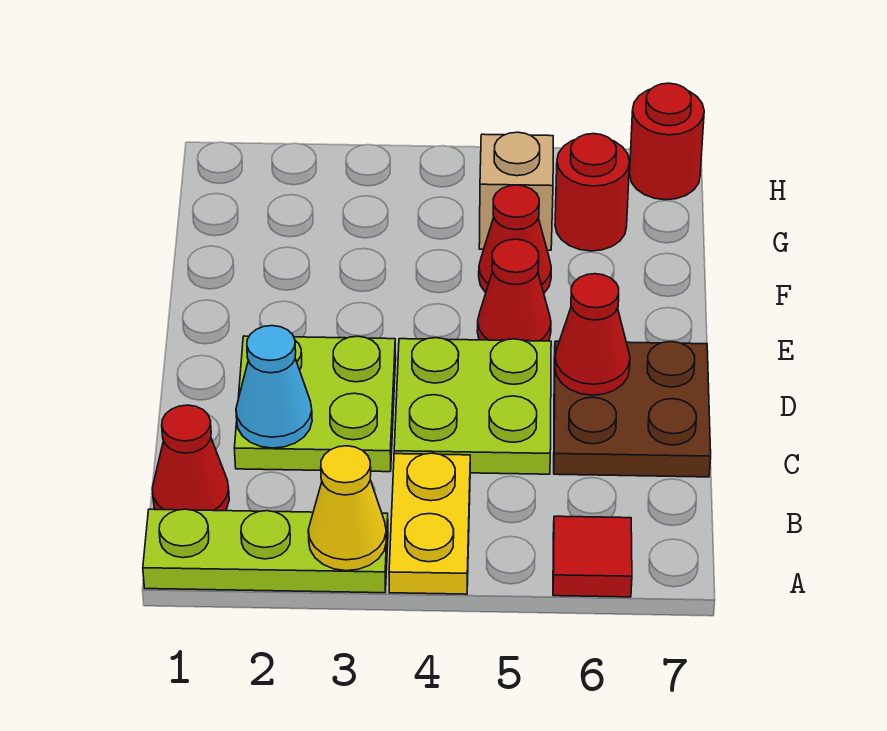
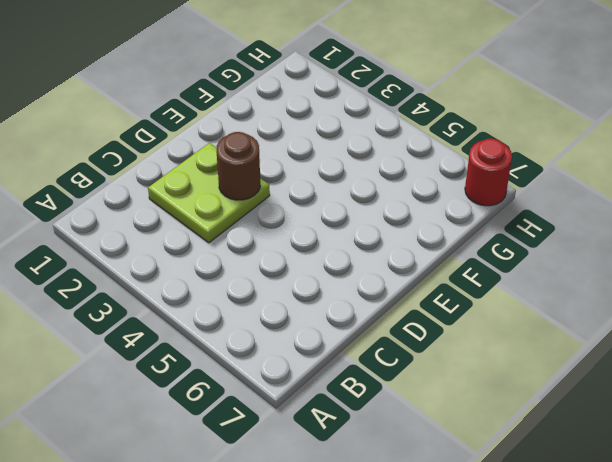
brown round brick D3 level 2 -> none
none -> lime plate A1:A3 level 1
none -> yellow plate A4:B4 level 1
none -> red tile A6 level 1

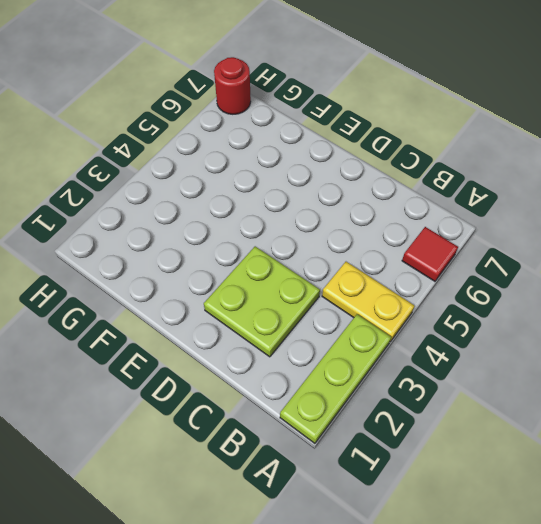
none -> red cone B1 level 1
none -> lime plate C4:D5 level 1
none -> brown plate C6:D7 level 1

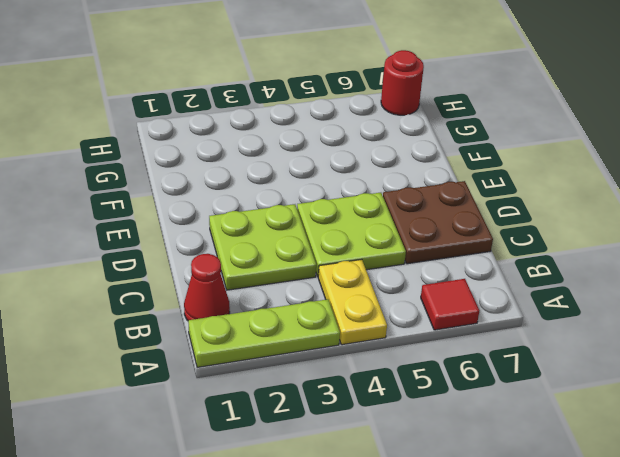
none -> red cone E5 level 1
none -> red cone F5 level 1
none -> tan brick G5 level 1

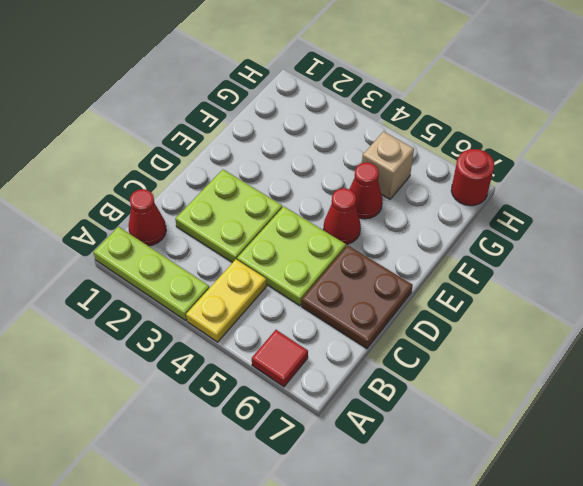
none -> red round brick G6 level 1
none -> yellow cone A3 level 2
none -> cyan cone C2 level 2

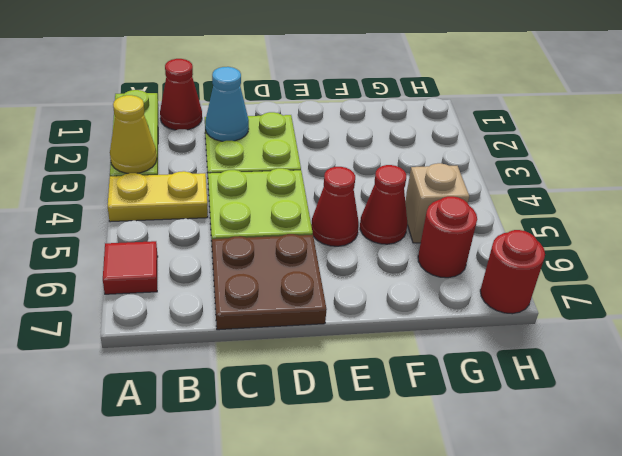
none -> red cone D6 level 2

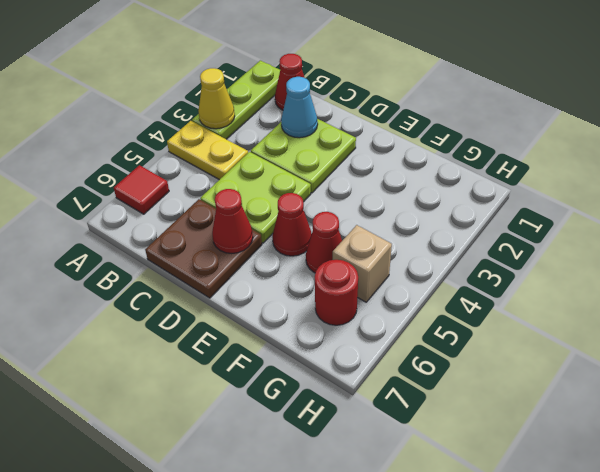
none -> red round brick H7 level 1

